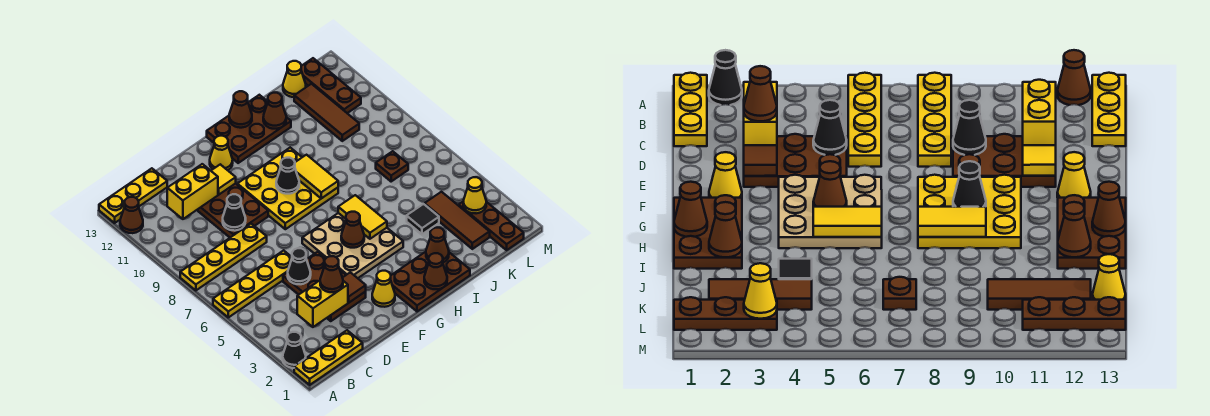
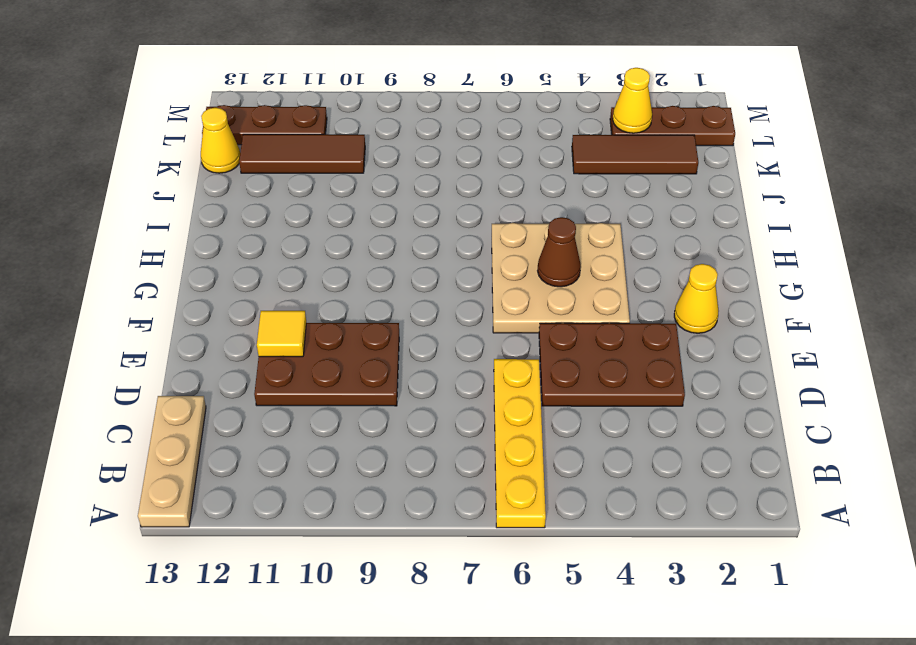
tan plate A13:C13 level 1 -> yellow plate A13:C13 level 1
none -> yellow plate A1:C1 level 1
none -> black cone A2 level 1
none -> yellow plate A8:D8 level 1
none -> brown cone A12 level 1

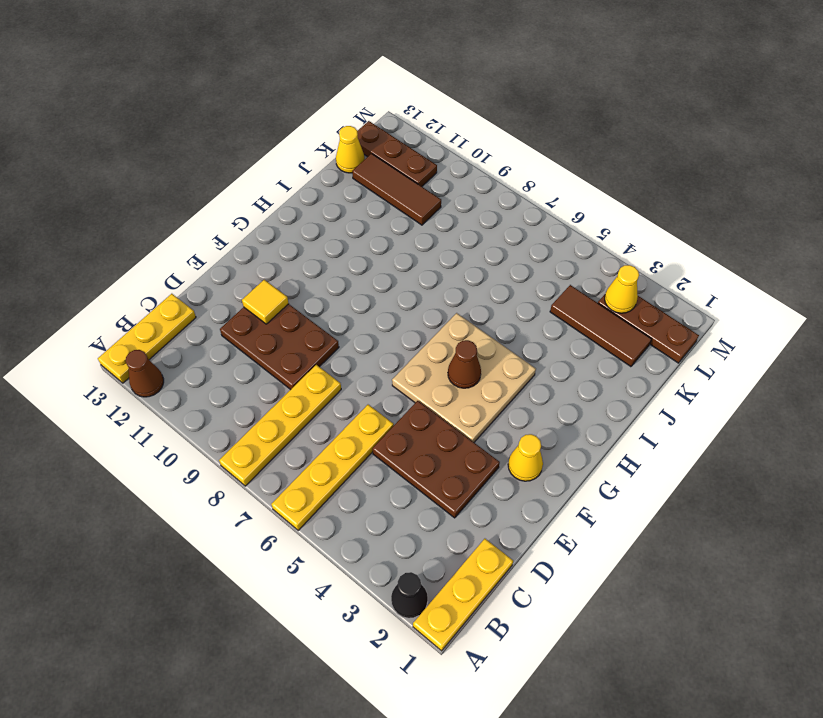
none -> yellow plate F8:H10 level 1
none -> yellow cone F12 level 1
none -> brown plate G1:I2 level 1
none -> brown plate G12:I13 level 1

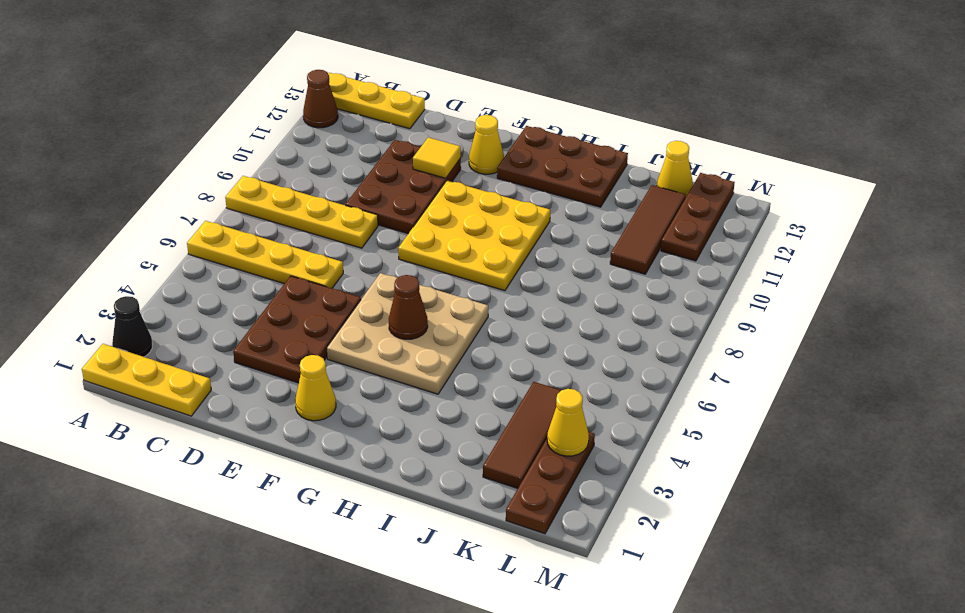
none -> brown plate G1:I2 level 1
none -> black tile J4 level 1
none -> brown plate K7 level 1
none -> yellow brick C3:D3 level 2

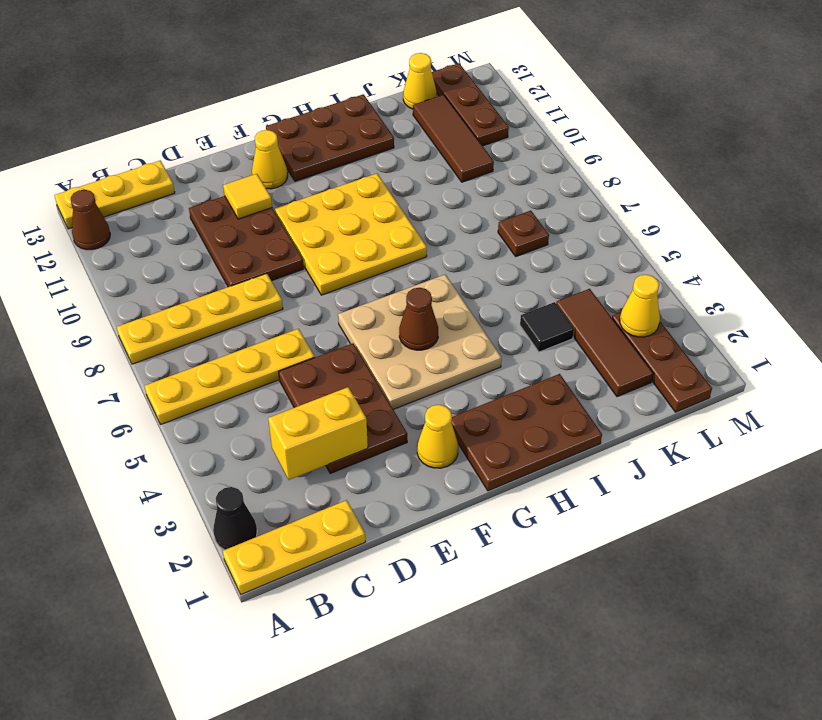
none -> yellow brick C11:D11 level 2
none -> black cone D5 level 2
none -> black cone D9 level 2
none -> brown tile E3 level 2

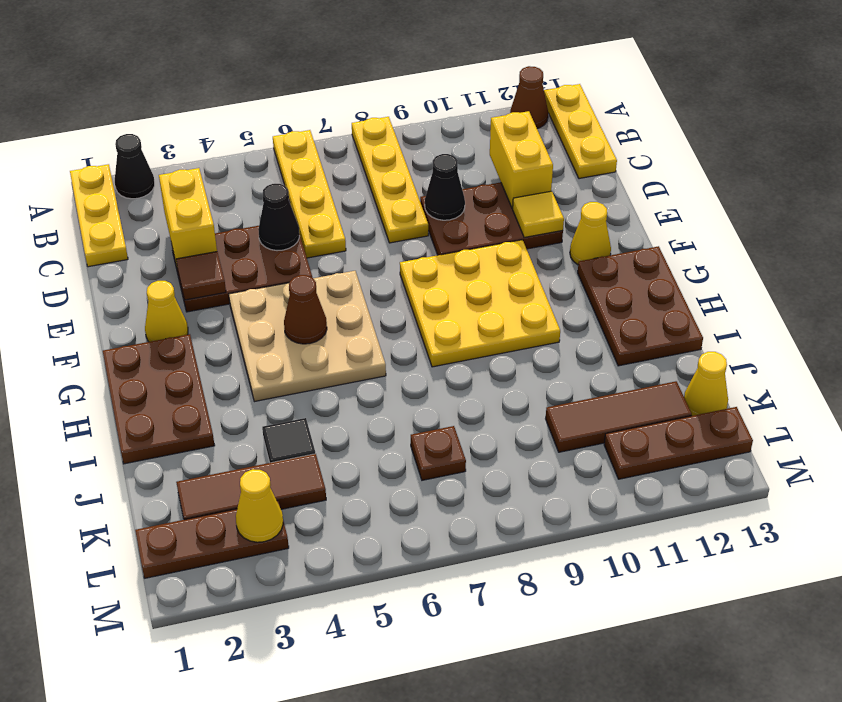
none -> black cone G9 level 2
none -> brown cone H1 level 2
none -> yellow tile H5:H6 level 2
none -> yellow tile H8:H9 level 2

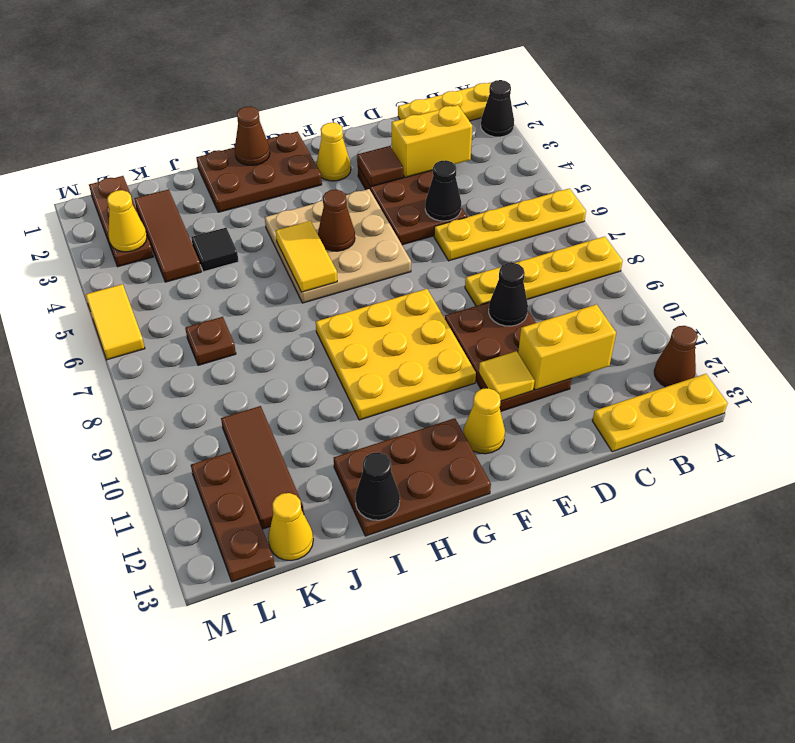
black cone I13 level 2 -> black cone G9 level 2
yellow tile M5:M6 level 1 -> yellow tile H8:H9 level 2
none -> brown cone H13 level 2
none -> brown cone I2 level 2
none -> brown cone I12 level 2
none -> brown cone D3 level 3

